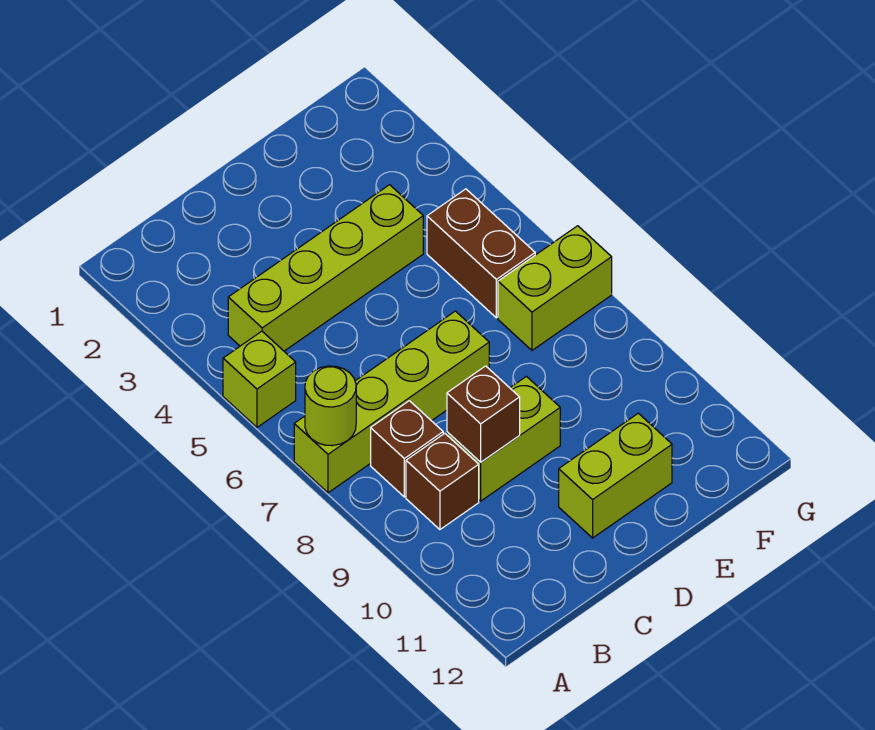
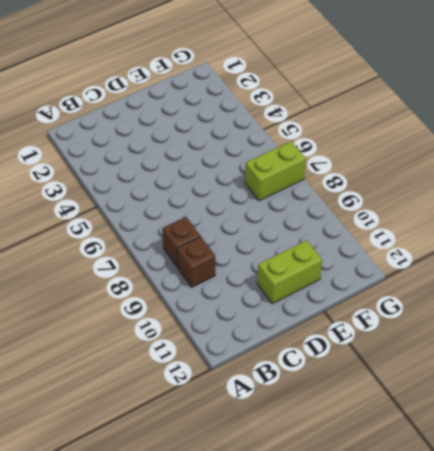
none -> lime brick A5 level 1
none -> lime brick A7:D7 level 1

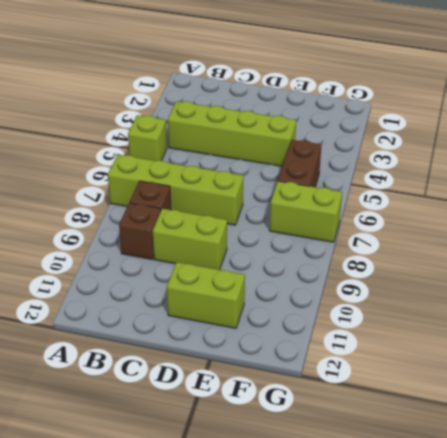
none -> lime round brick A7 level 2
none -> brown brick C9 level 2

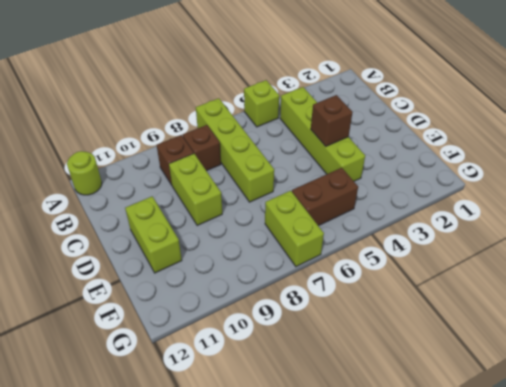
lime round brick A12 level 1 -> lime round brick A7 level 2
brown brick D4 level 2 -> brown brick C9 level 2

